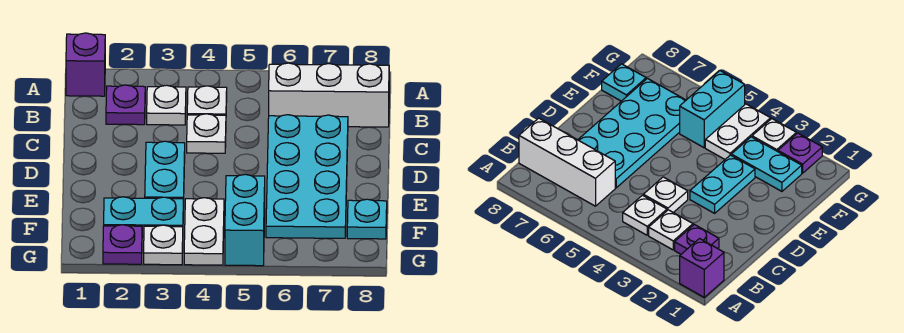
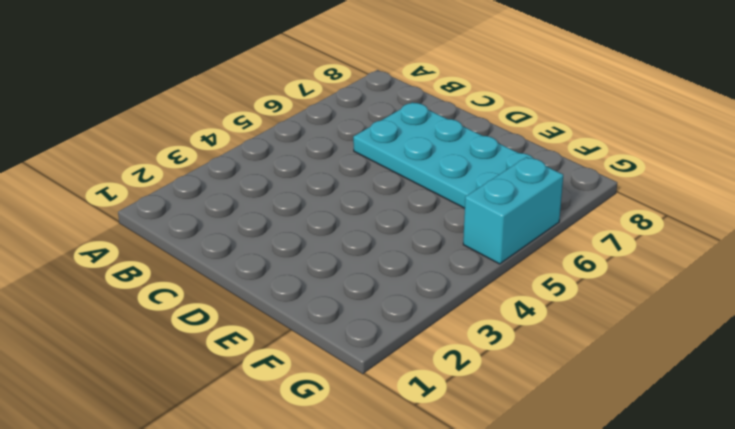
cyan brick G5:G6 level 1 -> cyan brick F5:G5 level 1
none -> purple brick A1 level 1
none -> purple plate B2 level 1
none -> white plate B3 level 1

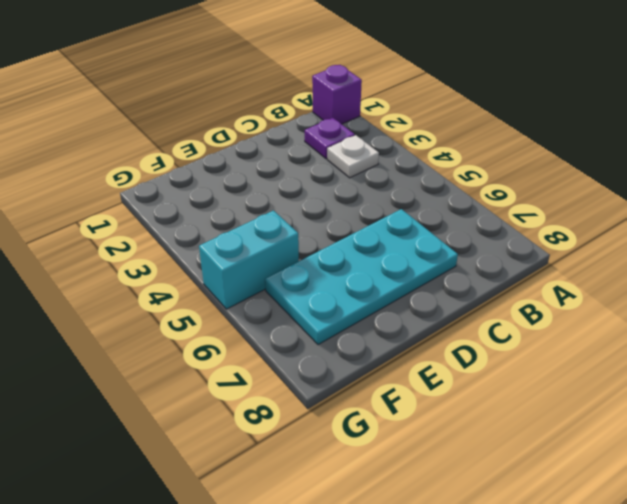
none -> white plate B4 level 1
none -> white brick B6:B8 level 1
none -> white plate C4 level 1

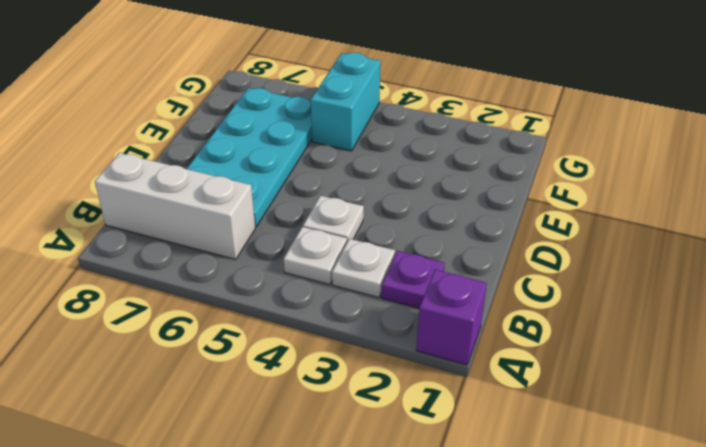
none -> cyan plate D3:E3 level 1
none -> cyan plate F2:F3 level 1
none -> white plate F4:G4 level 1

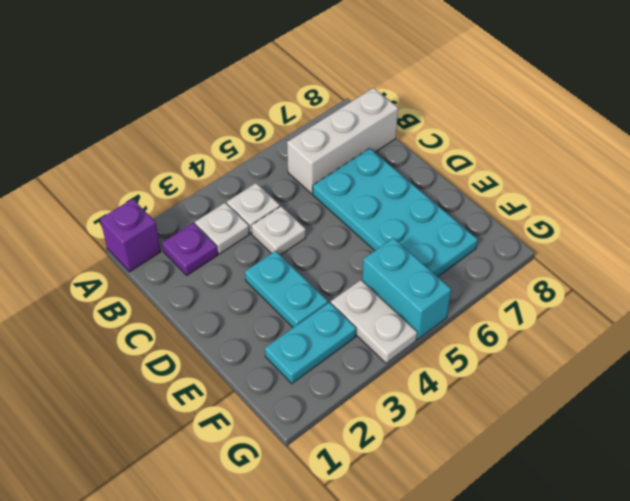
none -> cyan plate F8 level 1
none -> purple plate G2 level 1
none -> white plate G3 level 1

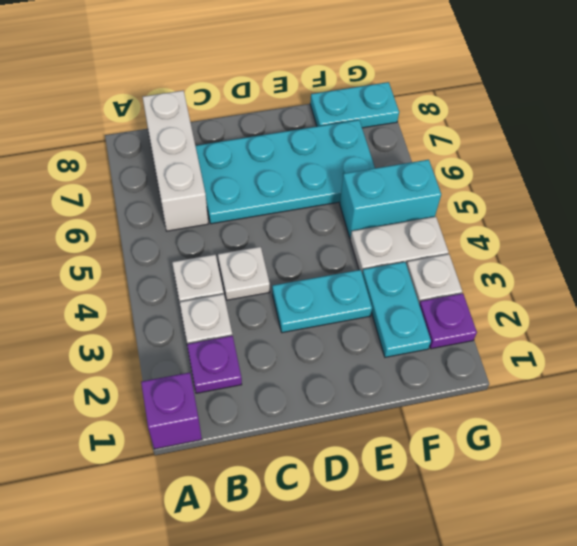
cyan plate F8:G8 level 1 -> cyan plate F8 level 1

